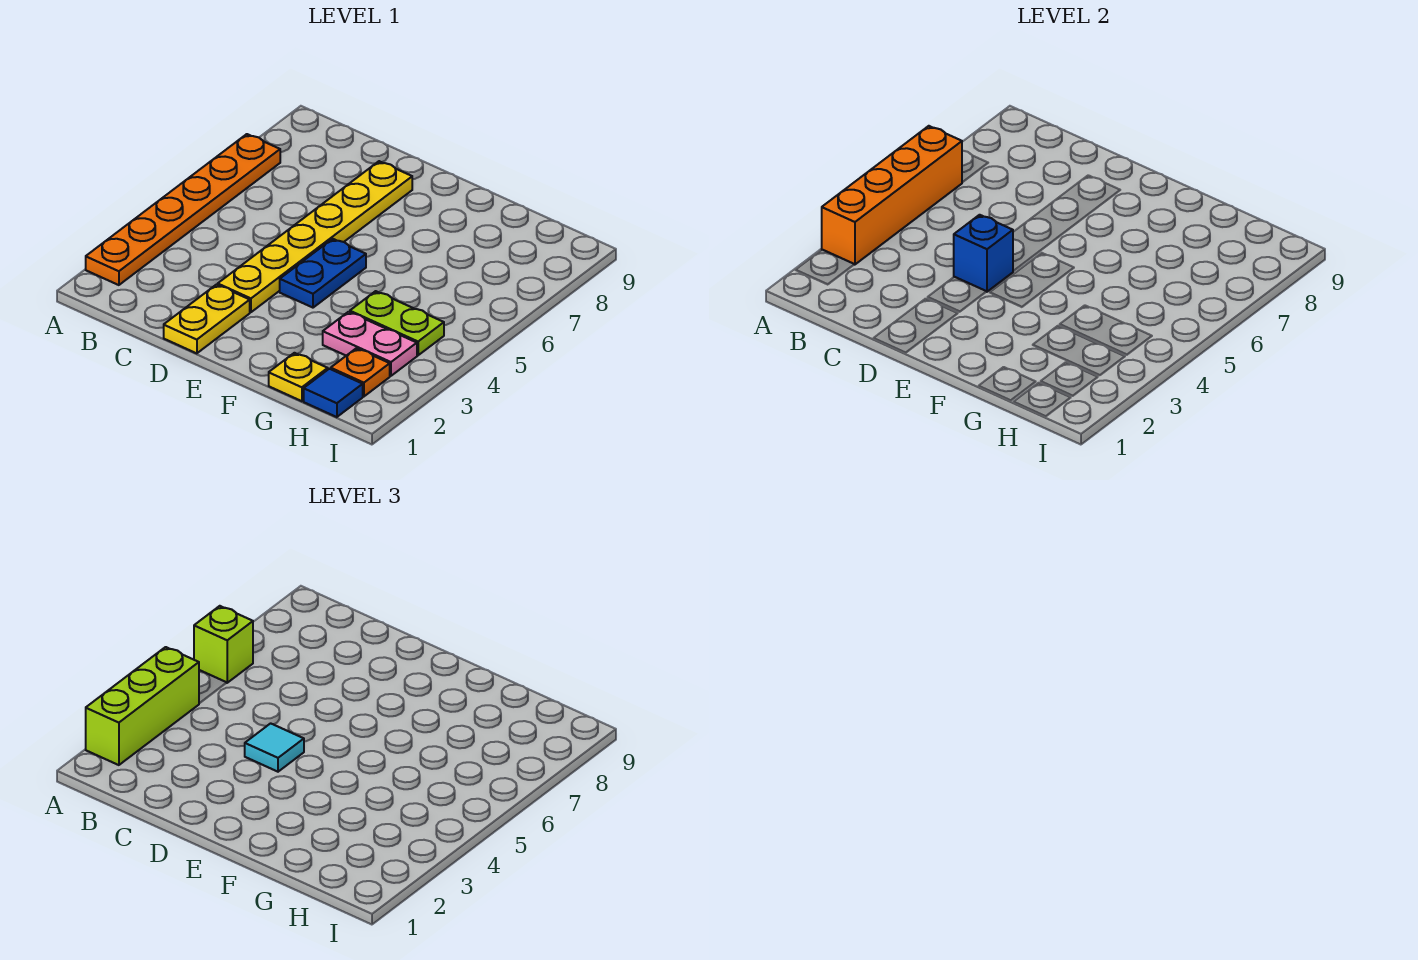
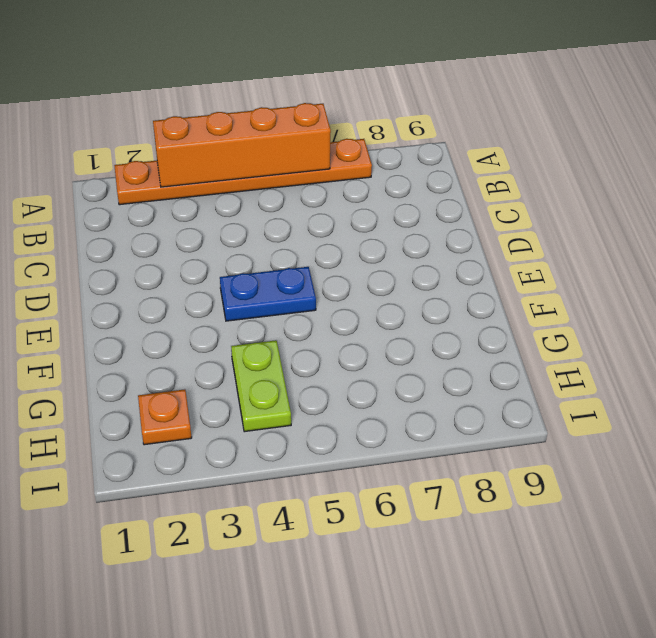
none -> yellow plate D1:D2 level 1
none -> yellow plate D3:D8 level 1
none -> yellow plate G1 level 1

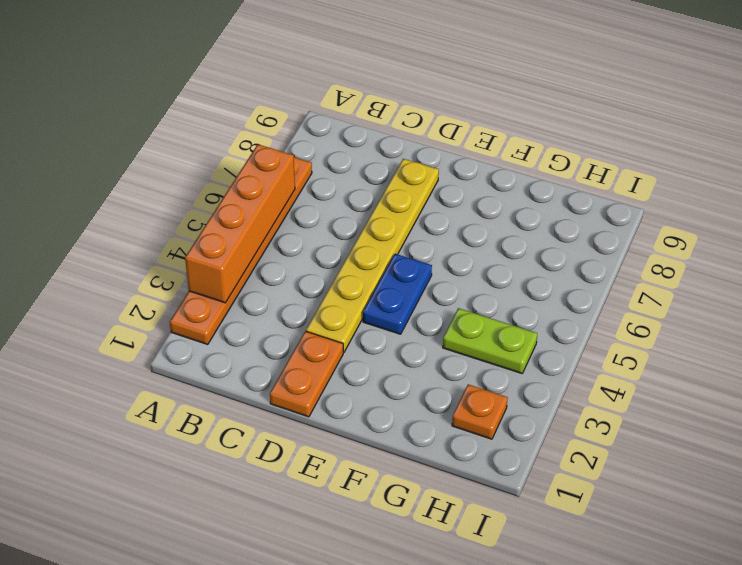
orange plate D1:D2 level 1 -> yellow plate D1:D2 level 1
none -> yellow plate G1 level 1
none -> pink plate G3:H3 level 1
none -> blue tile H1 level 1

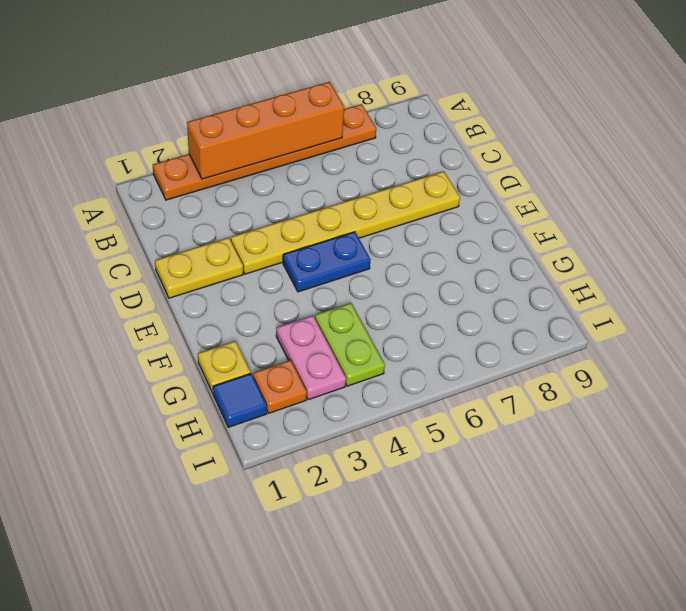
none -> blue brick D4 level 2
none -> lime brick A2:A4 level 3
none -> lime brick A6 level 3

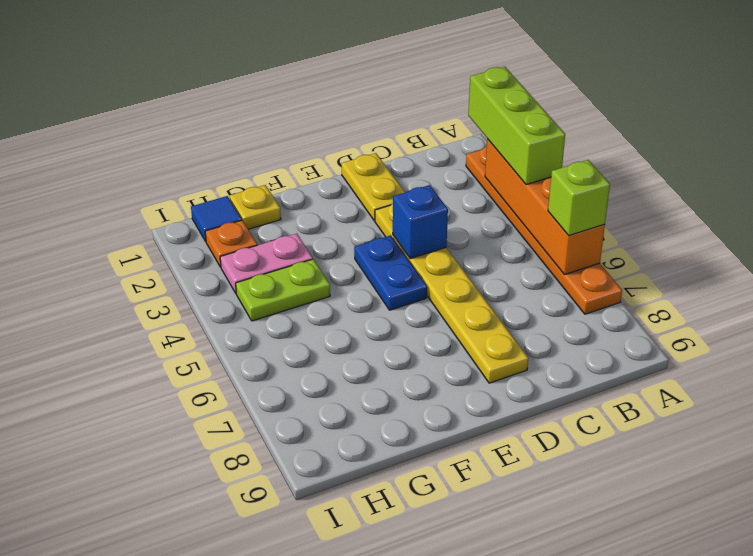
none -> cyan tile D4 level 3

